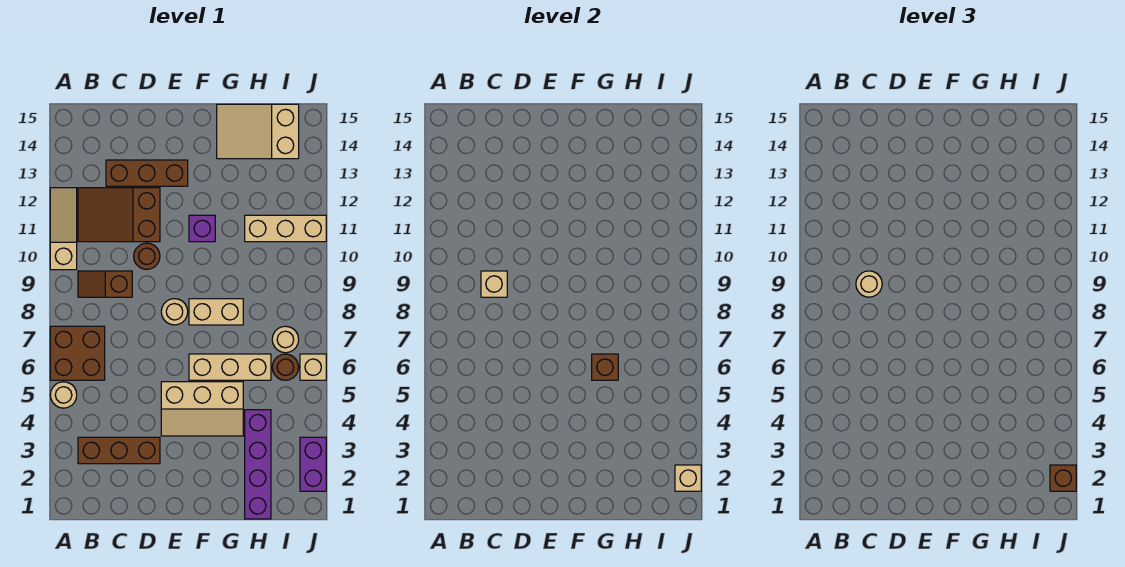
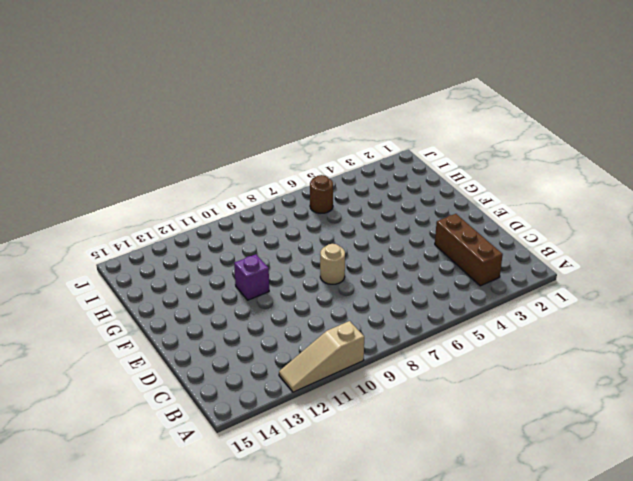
none -> tan round brick A5 level 1
none -> brown brick A6:B7 level 1
none -> brown slope B9:C9 level 1 top C

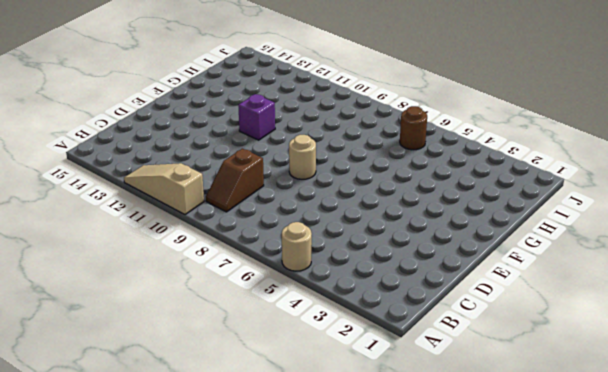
none -> brown brick A6:B7 level 1
none -> brown brick B3:D3 level 1
none -> brown slope B11:D12 level 1 top D

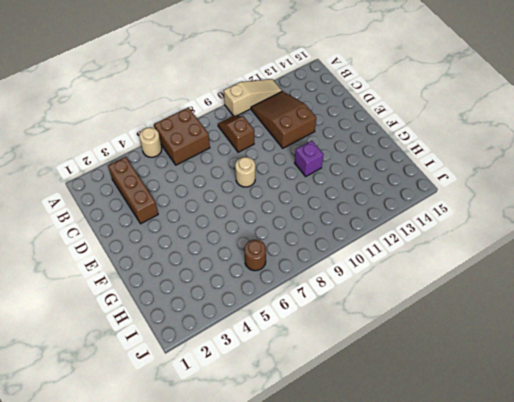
none -> brown brick C13:E13 level 1
none -> brown round brick D10 level 1
none -> tan slope E4:G5 level 1 top 5

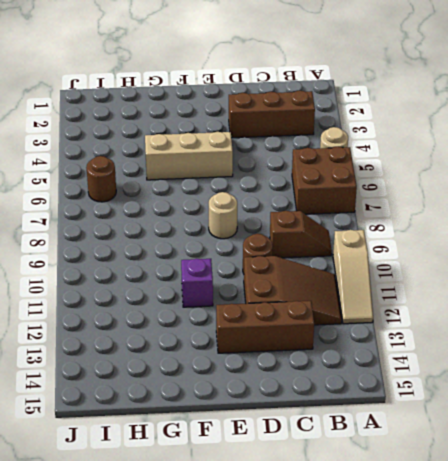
none -> tan brick F6:H6 level 1
none -> tan brick F8:G8 level 1
none -> tan slope G14:I15 level 1 top I

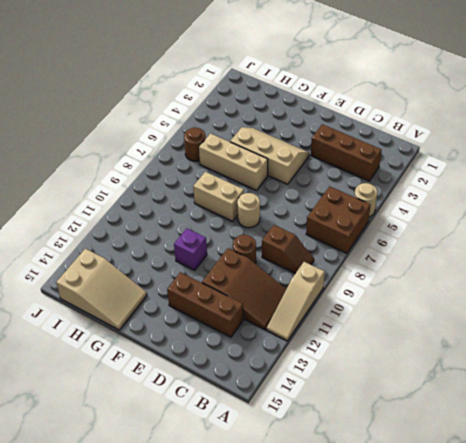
none -> purple brick H1:H4 level 1
none -> tan brick H11:J11 level 1
none -> tan round brick I7 level 1

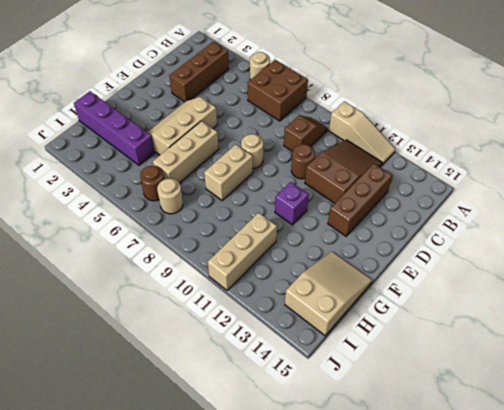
none -> purple brick J2:J3 level 1
none -> tan brick J6 level 1
none -> tan brick C9 level 2

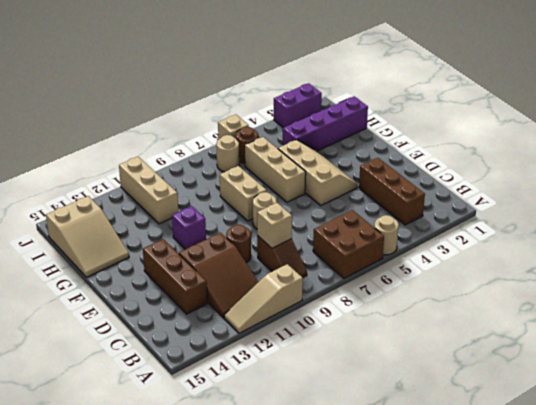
none -> brown brick G6 level 2
none -> tan brick J2 level 2
none -> tan round brick C9 level 3

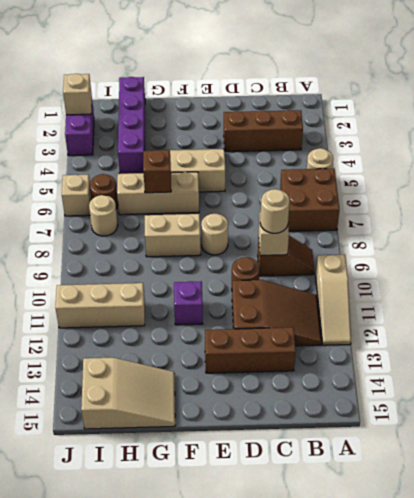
none -> brown brick J2 level 3

